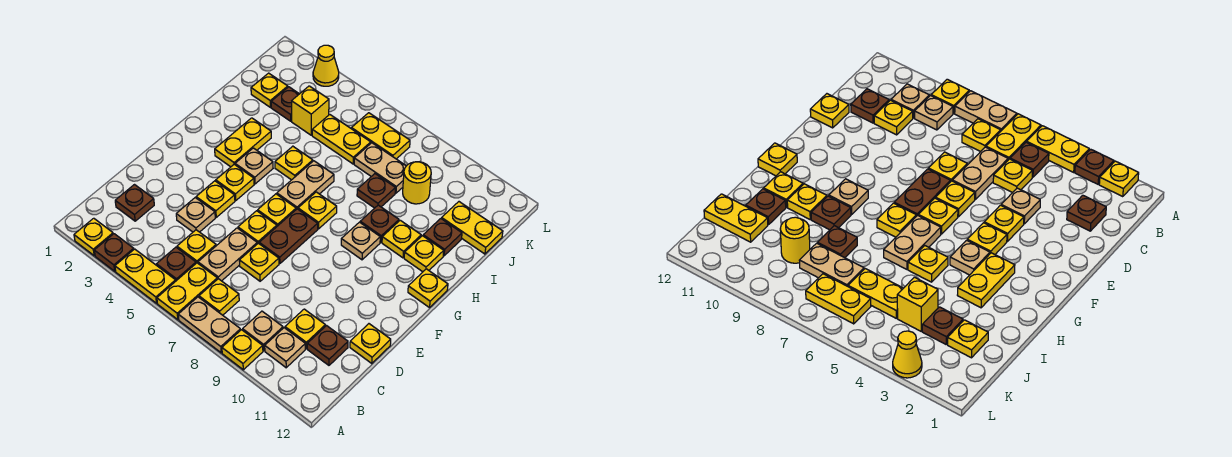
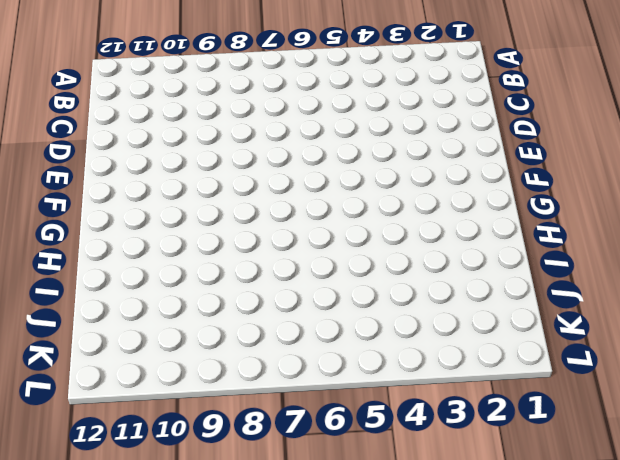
none -> yellow plate A2 level 1
none -> brown plate A3 level 1
none -> yellow plate A4:A5 level 1
none -> yellow plate A6:B6 level 1

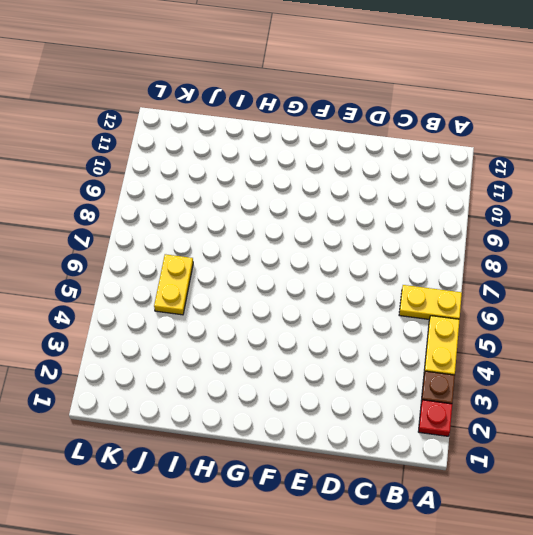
red plate A2 level 1 -> yellow plate A2 level 1
none -> tan plate A7:A8 level 1
none -> yellow plate A9 level 1
none -> brown plate B5 level 1
none -> yellow plate B7 level 1

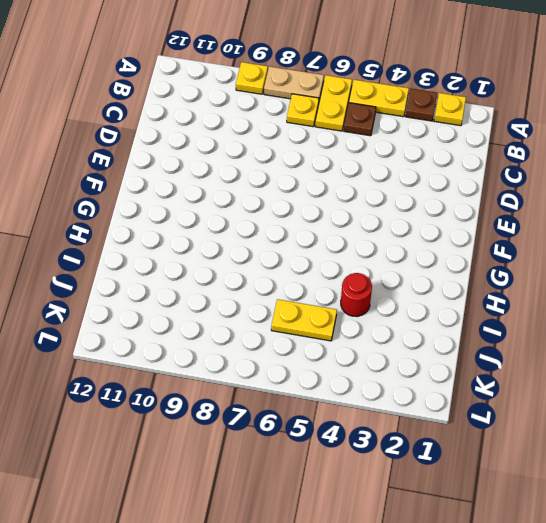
red round brick I4 level 1 -> none
none -> tan plate B9 level 1
none -> tan plate B10 level 1
none -> brown plate C2 level 1
none -> yellow plate C5 level 1

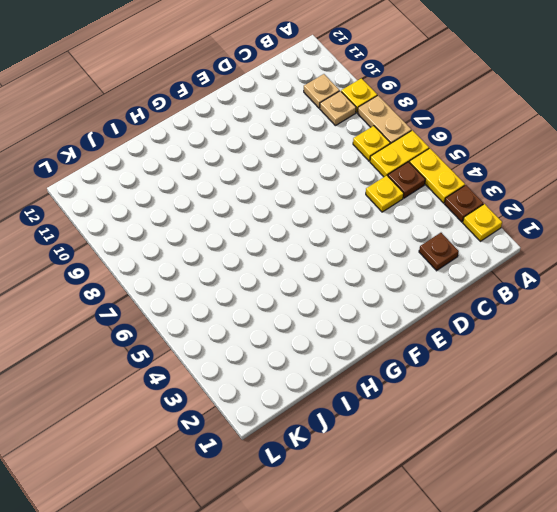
none -> tan plate C6:D6 level 1
none -> yellow plate C10 level 1
none -> brown plate C11 level 1
none -> tan plate D4 level 1

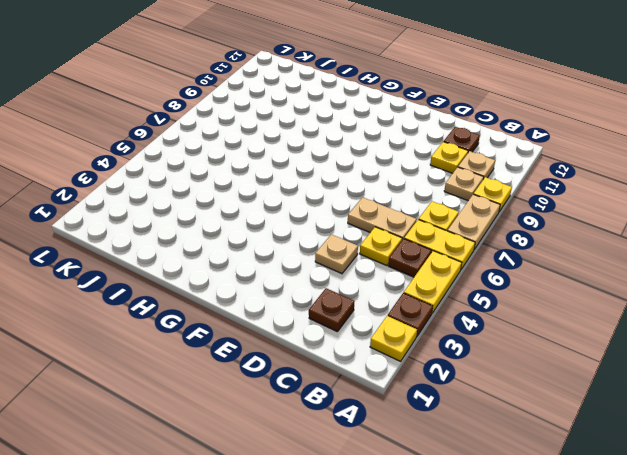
none -> yellow plate D7 level 1
none -> yellow plate D12 level 1
none -> yellow plate E4 level 1
none -> yellow plate E6 level 1

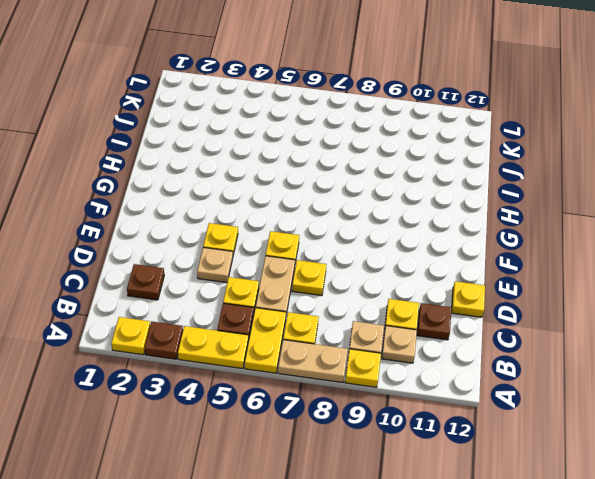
none -> brown plate E7:F7 level 1
none -> yellow plate F4 level 1
none -> yellow plate F6 level 1
none -> yellow plate G3:H3 level 1

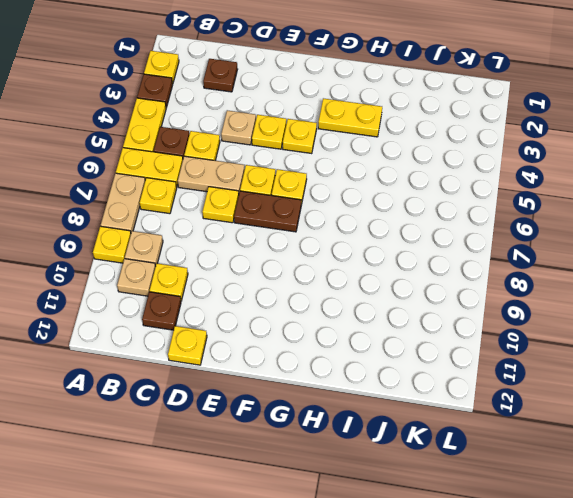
none -> tan plate G4 level 1
none -> tan plate G6:H6 level 1
none -> yellow plate G7 level 1
none -> tan plate G9 level 1

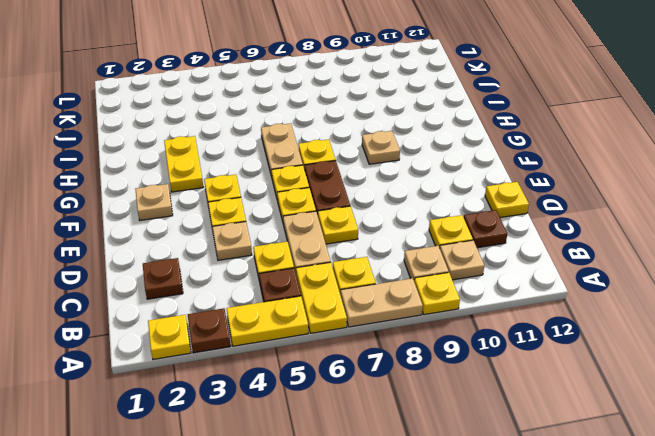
tan plate F2 level 1 -> tan plate G4 level 1
none -> yellow plate G12 level 1
none -> yellow plate H5 level 1
none -> brown plate H9 level 1
none -> yellow plate H10 level 1

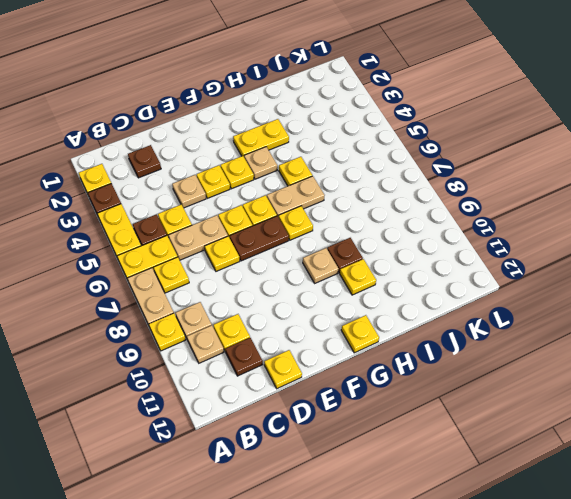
none -> yellow plate H11 level 1
none -> brown plate I8 level 1
none -> brown plate I11 level 1
none -> yellow plate J2 level 1

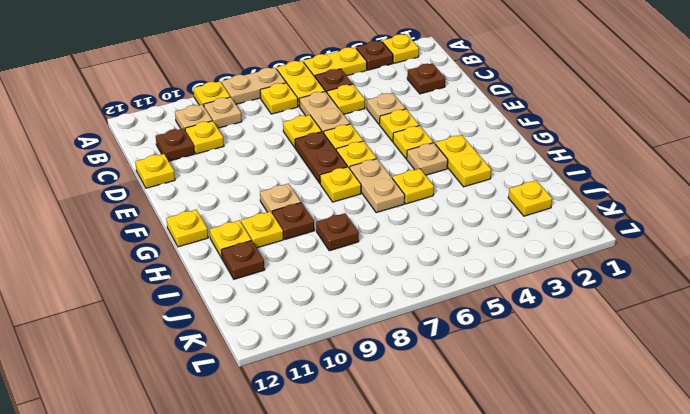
none -> brown plate J3 level 1
none -> yellow brick J4 level 1
none -> yellow plate J5:J6 level 1
none -> tan plate J7:J8 level 1

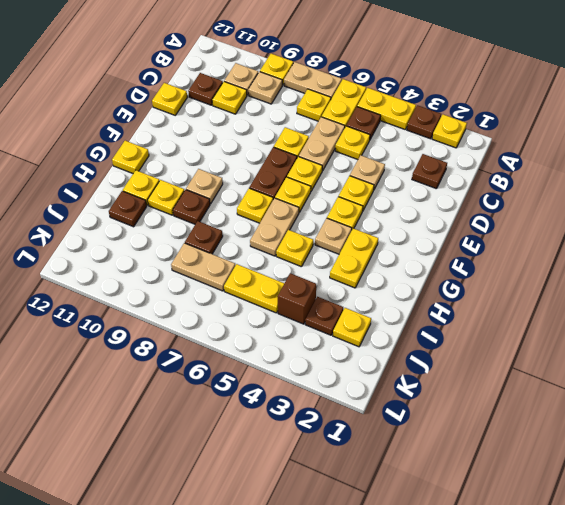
brown brick J4 level 1 -> yellow brick J4 level 1
none -> yellow round brick J9 level 1
none -> yellow plate J11:J12 level 1
none -> yellow plate K6:K7 level 1
none -> yellow cone L3 level 1

